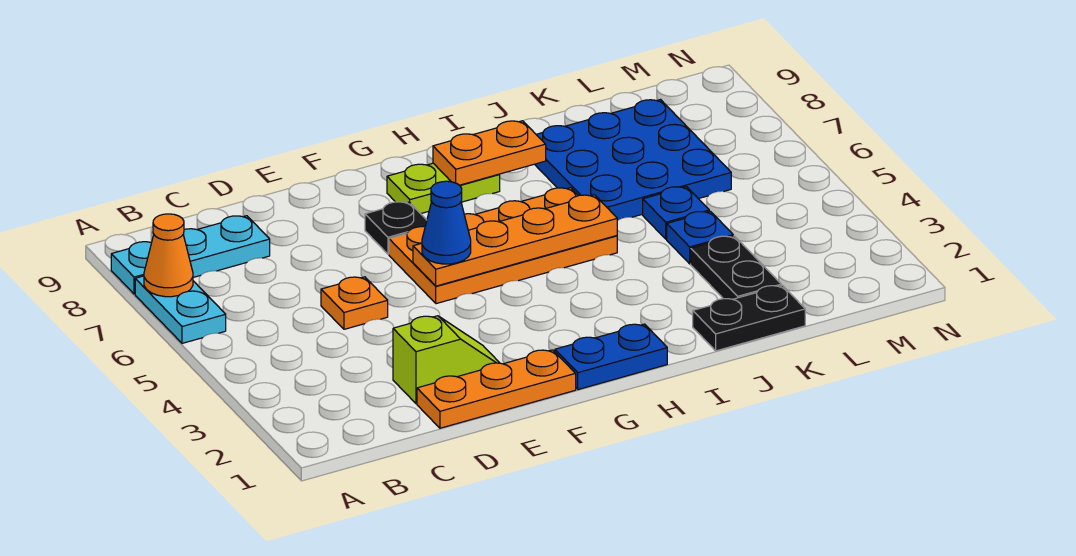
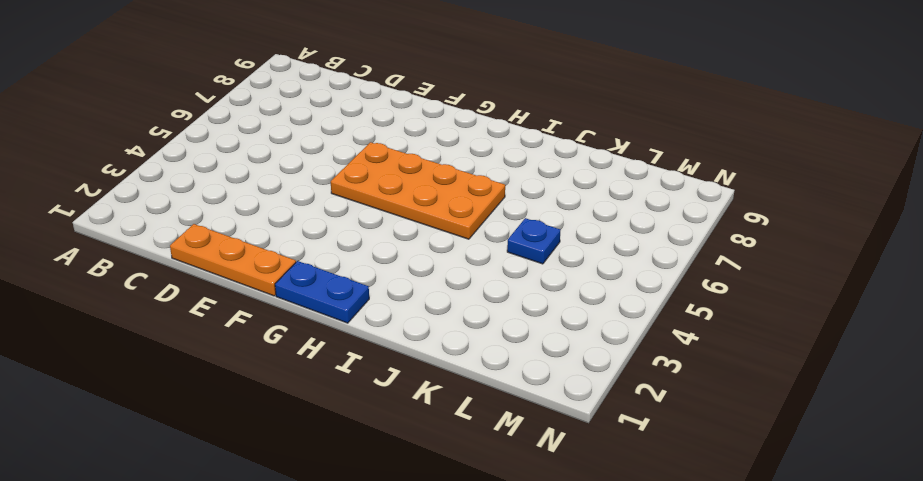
none -> cyan plate A6:A7 level 1
none -> cyan plate A8:C8 level 1
none -> lime slope D2:E2 level 1 top D

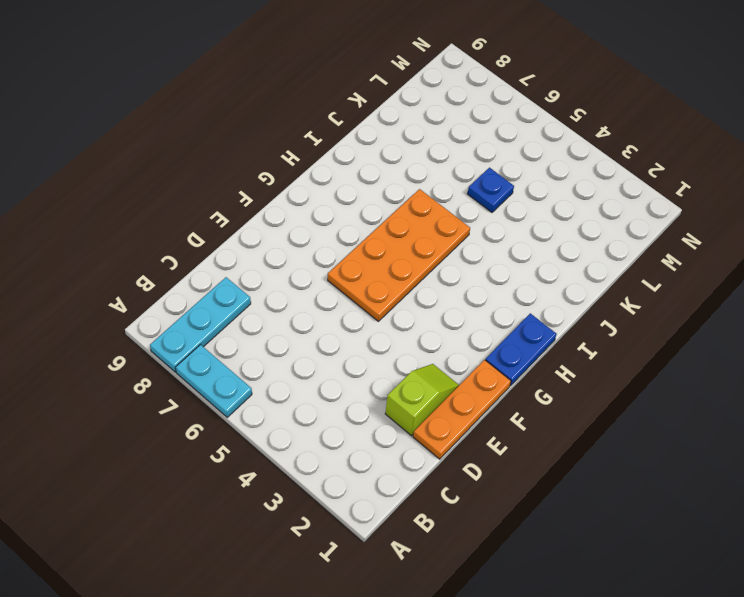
none -> orange plate D5 level 1
none -> black plate F7 level 1
none -> lime plate G8:H8 level 1

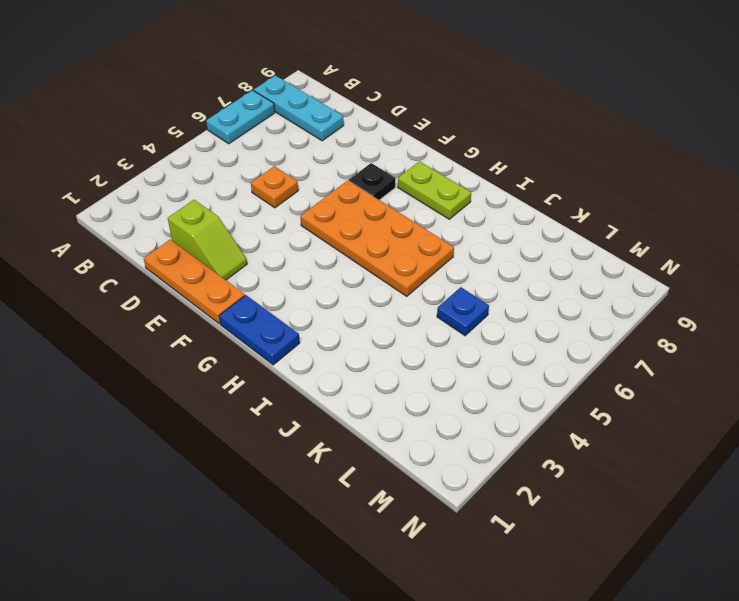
none -> black plate J1:K1 level 1
none -> blue plate J6:L8 level 1
none -> black plate K2:K3 level 1

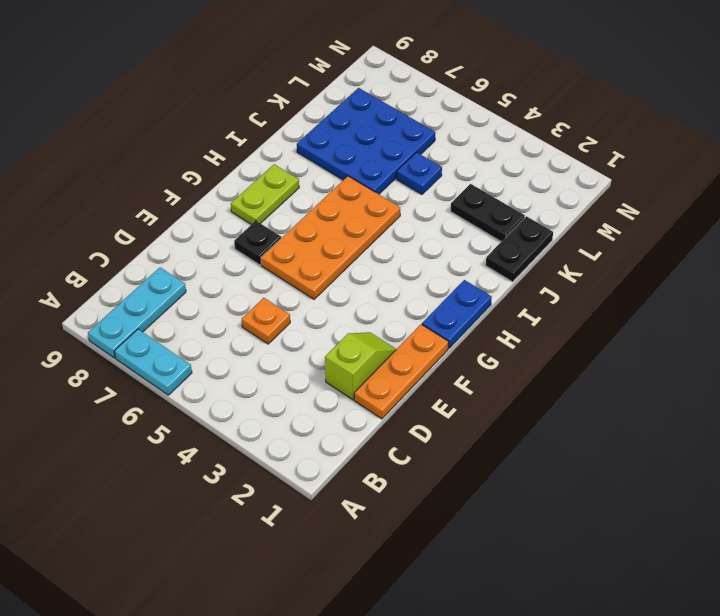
none -> blue plate K4 level 1
none -> orange cone A7 level 2
none -> orange plate F5:I5 level 2

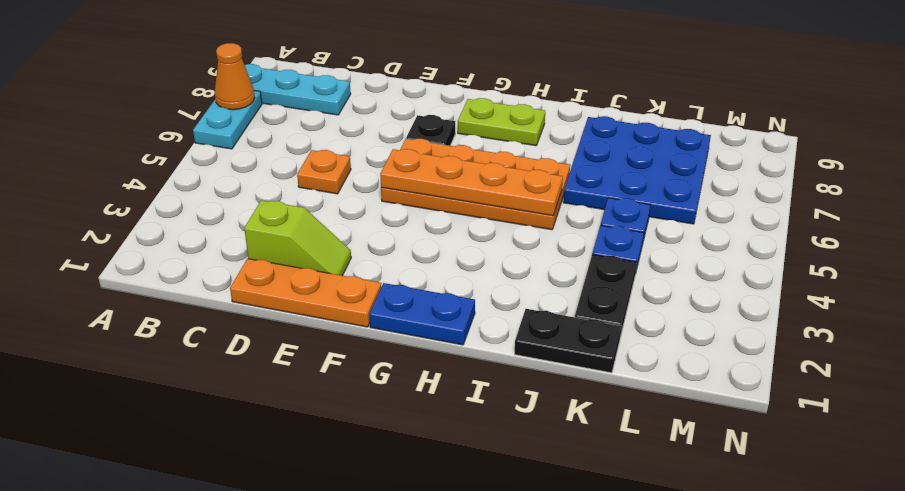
none -> orange plate H8:I8 level 2
none -> blue cone F5 level 3

